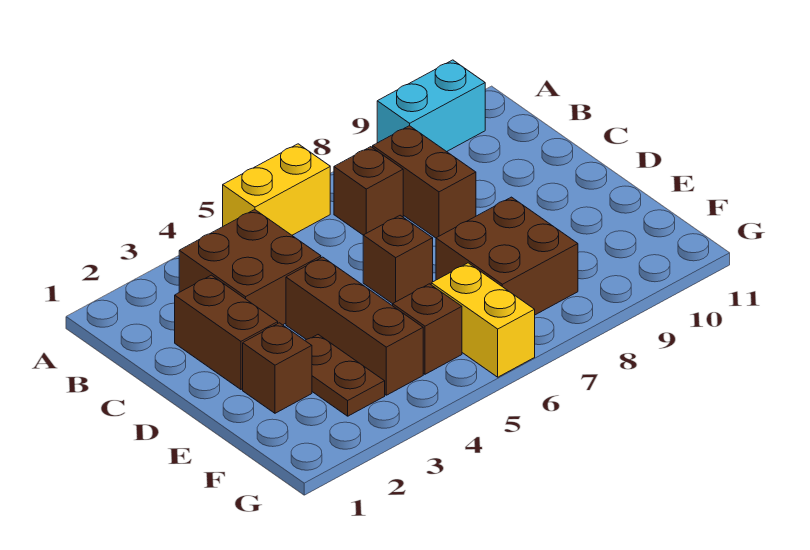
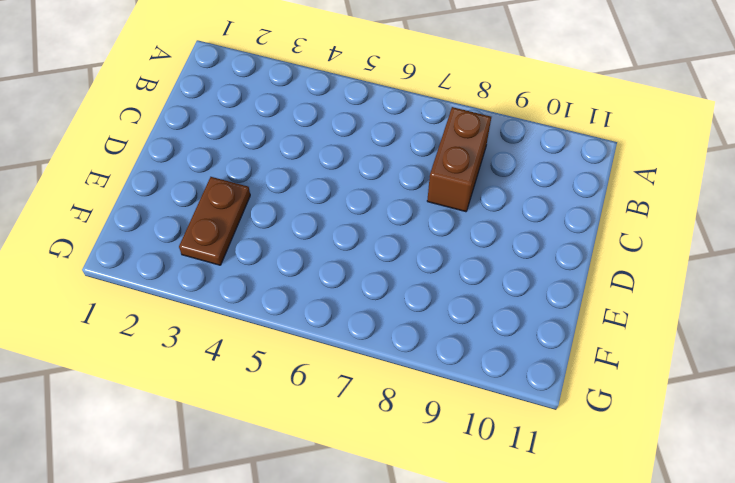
none -> yellow brick A5:A6 level 1
none -> cyan brick A9:A10 level 1
none -> brown brick B3:C4 level 1

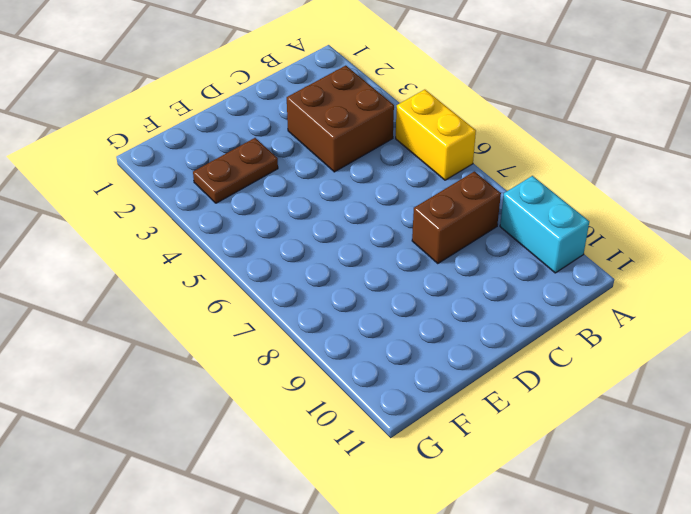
none -> brown brick B7 level 1
none -> brown brick C2:D2 level 1
none -> brown brick D4:F4 level 1

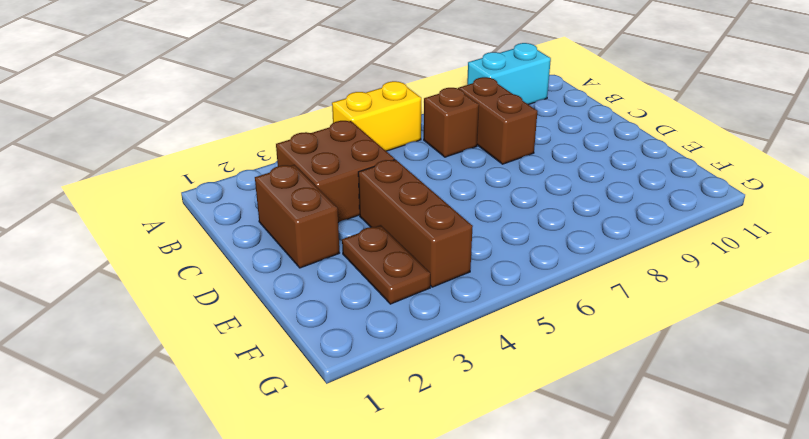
none -> brown brick D6 level 1
none -> brown brick E2 level 1
none -> brown brick E7:F8 level 1

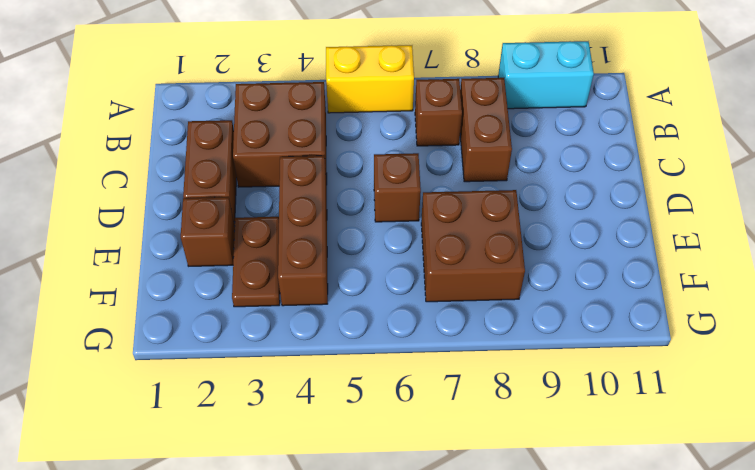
none -> brown brick F5 level 1
none -> yellow brick F6:G6 level 1

